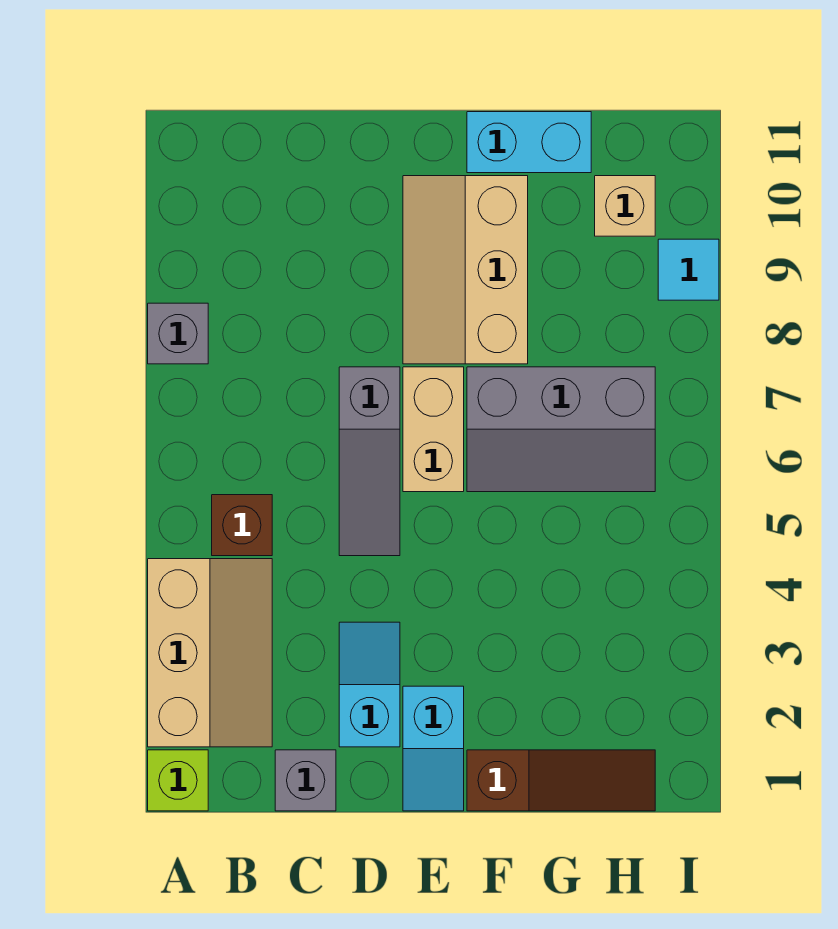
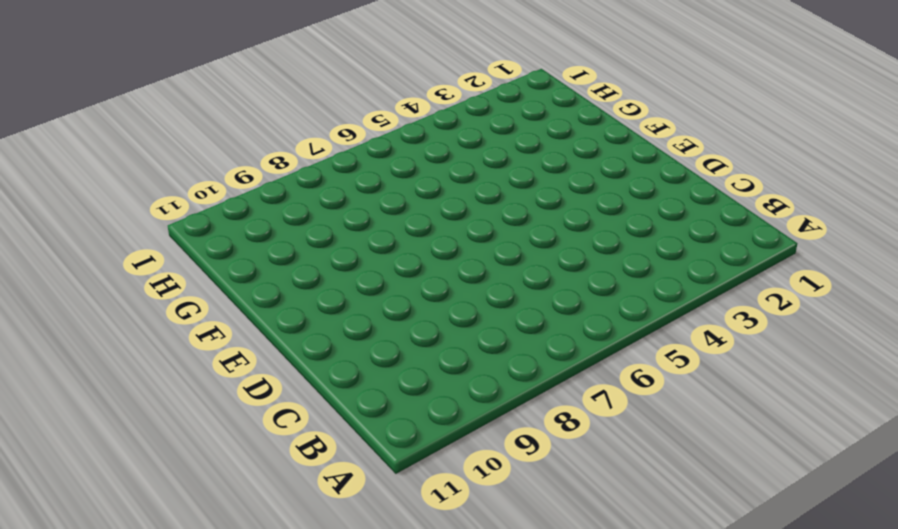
none -> lime brick A1 level 1
none -> tan slope A2:B4 level 1 top A
none -> grey brick A8 level 1

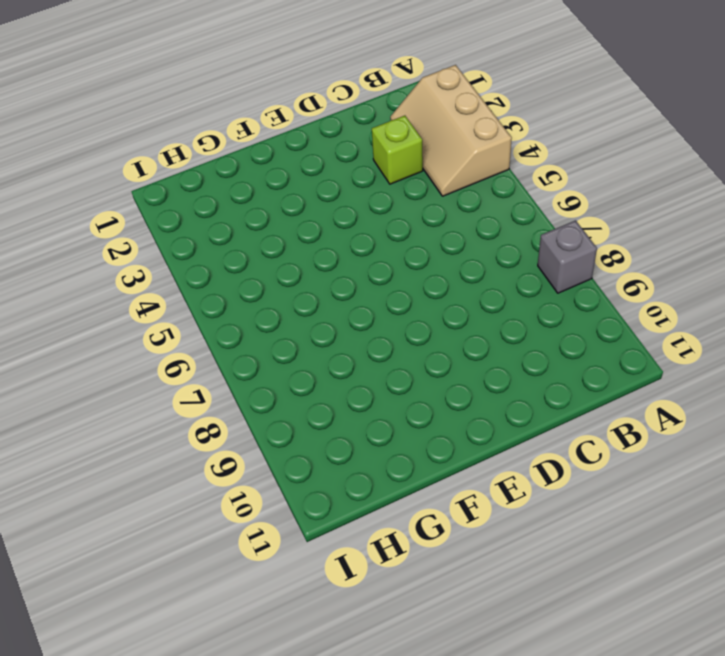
lime brick C3 level 1 -> lime brick A1 level 1
none -> brown brick B5 level 1
none -> grey brick C1 level 1
none -> cyan slope D2:D3 level 1 top 2

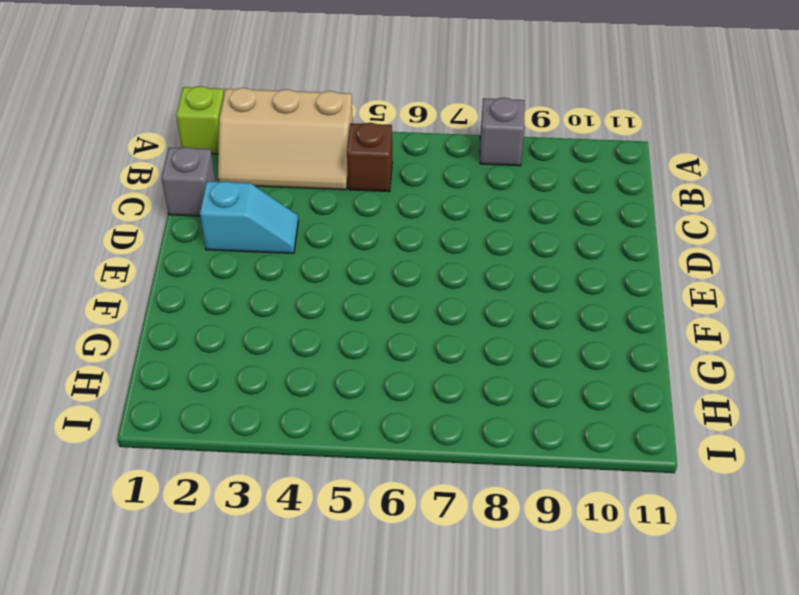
none -> grey slope D5:D7 level 1 top 7
none -> cyan slope E1:E2 level 1 top 2
none -> tan brick E6:E7 level 1

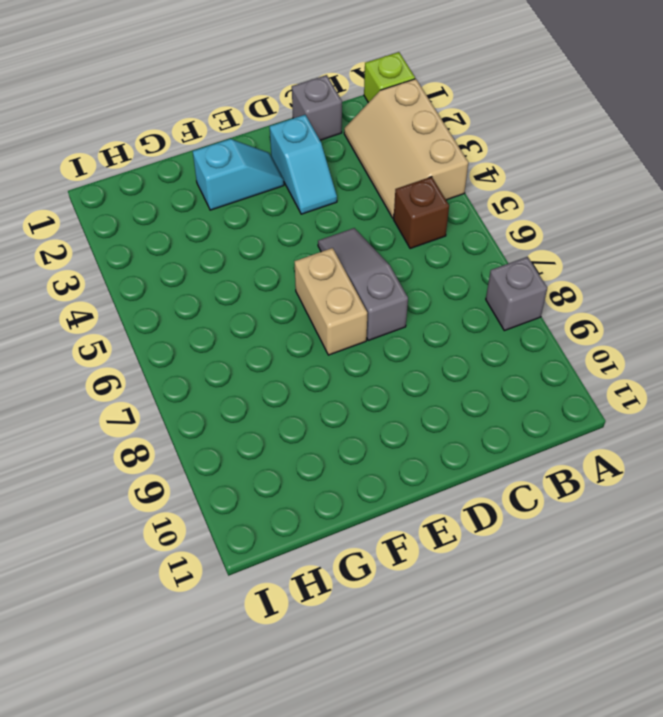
cyan slope E2:F2 level 1 top F -> cyan slope E1:E2 level 1 top 2
none -> tan slope E8:F10 level 1 top F
none -> brown slope F1:H1 level 1 top F
none -> grey slope F6:H7 level 1 top 7

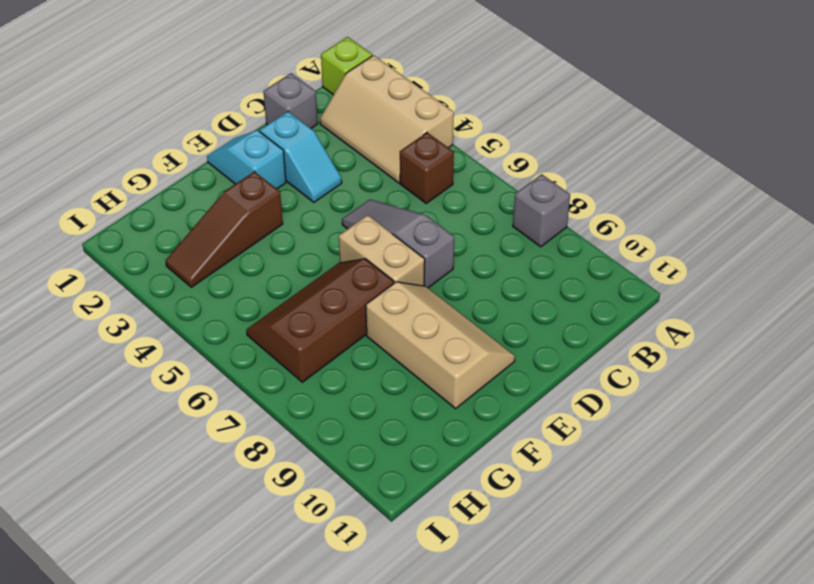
brown slope F3:H3 level 1 top F -> brown slope F1:H1 level 1 top F
brown slope F6:H7 level 1 top 7 -> grey slope F6:H7 level 1 top 7
none -> cyan brick F11:G11 level 1
none -> tan brick H10 level 1
none -> cyan tile I9 level 1

